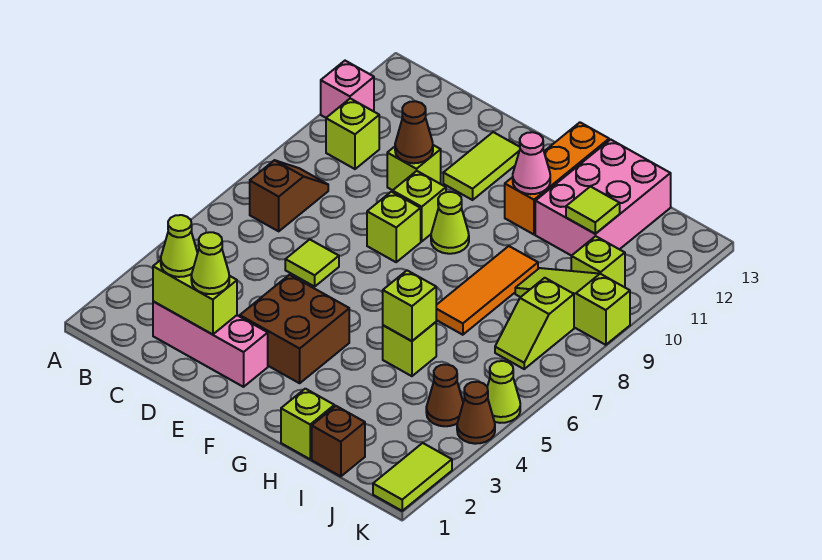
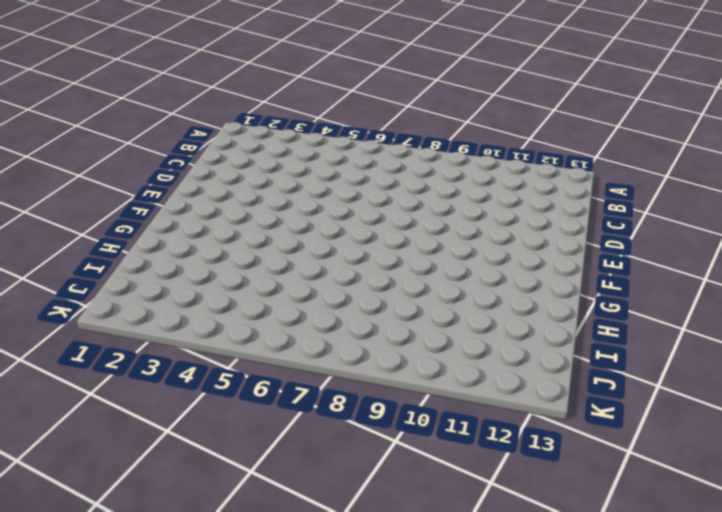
none -> pink brick A11 level 1
none -> brown slope B7:B8 level 1 top 7
none -> lime brick B10 level 1
none -> pink brick C2:E2 level 1

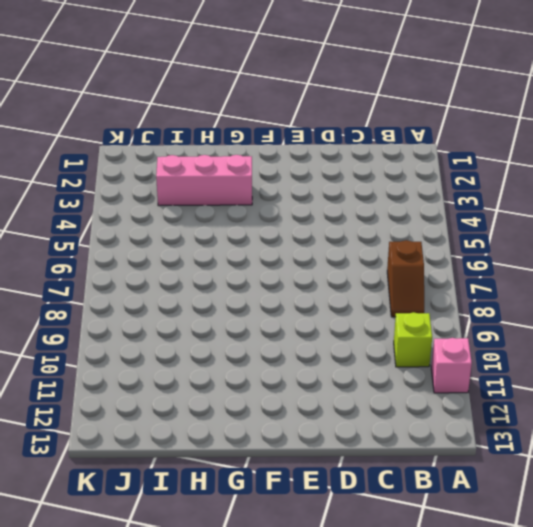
pink brick G3:I3 level 1 -> pink brick C2:E2 level 1
none -> lime tile D6 level 1
none -> lime brick D10 level 1
none -> brown brick E3:F4 level 1
none -> lime brick E8 level 1

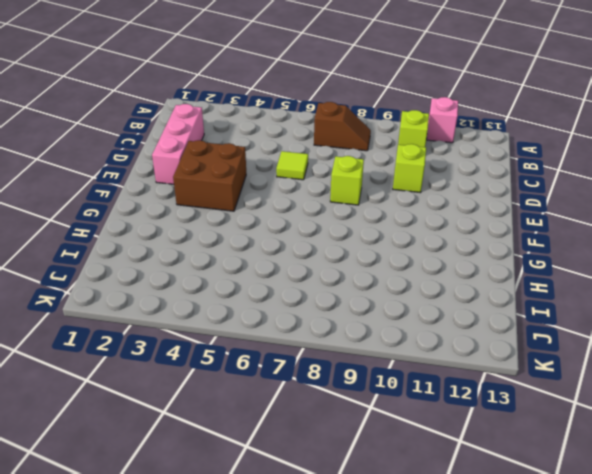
none -> lime brick E9 level 1
none -> lime tile E11:E12 level 1
none -> lime cone F9 level 1
none -> orange brick G11:G13 level 1

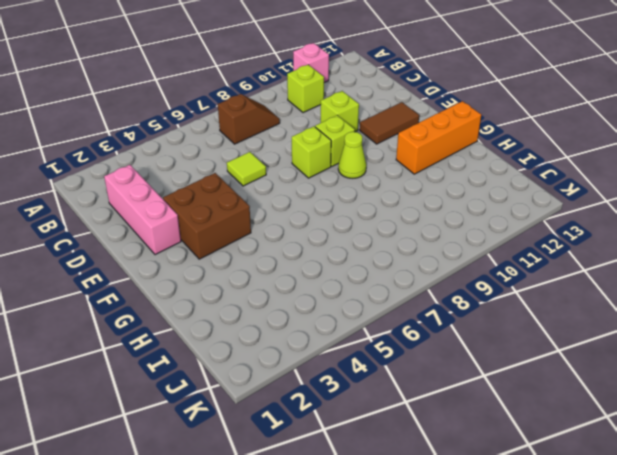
brown tile E11:E12 level 1 -> lime tile E11:E12 level 1
none -> lime brick H1 level 1
none -> lime brick H5 level 1
none -> orange tile H7:H9 level 1
none -> pink brick H11:I13 level 1

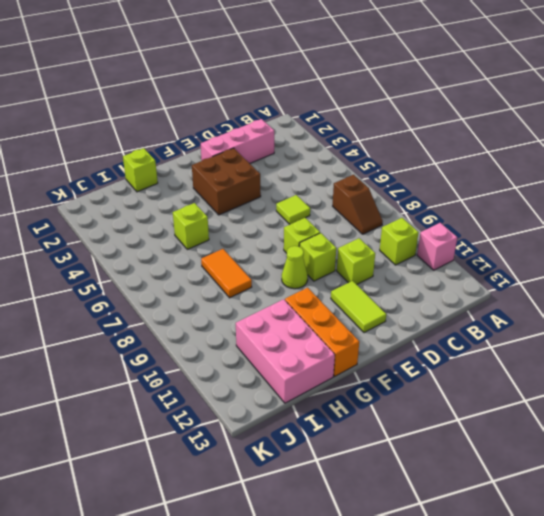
orange tile H7:H8 level 1 -> orange tile H7:H9 level 1
none -> brown brick I1 level 1
none -> lime slope I9:K9 level 1 top K
none -> brown cone J4 level 1
none -> lime slope J7:J8 level 1 top 8

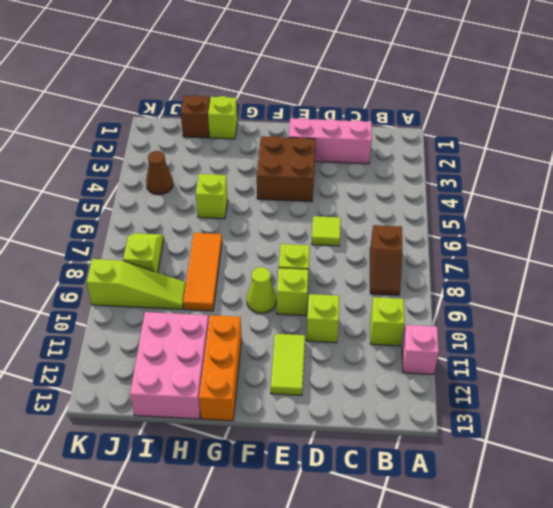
none -> lime brick J10 level 1
none -> lime tile K1:K2 level 1
none -> brown cone K4 level 1
none -> lime cone K5 level 1

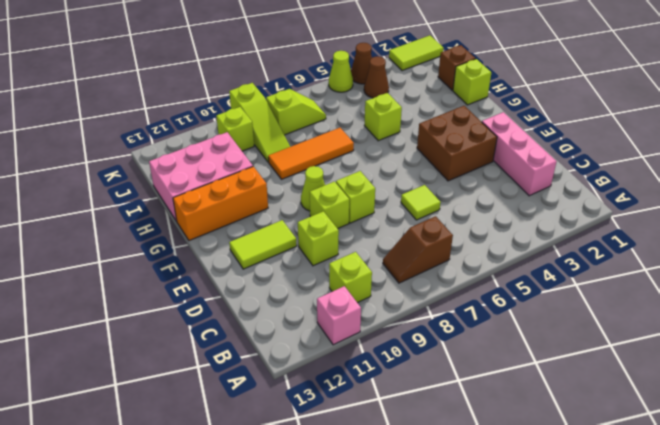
none -> lime brick C2:D2 level 2
none -> brown cone D10 level 2
none -> pink cone G11 level 2
none -> lime brick H5 level 2

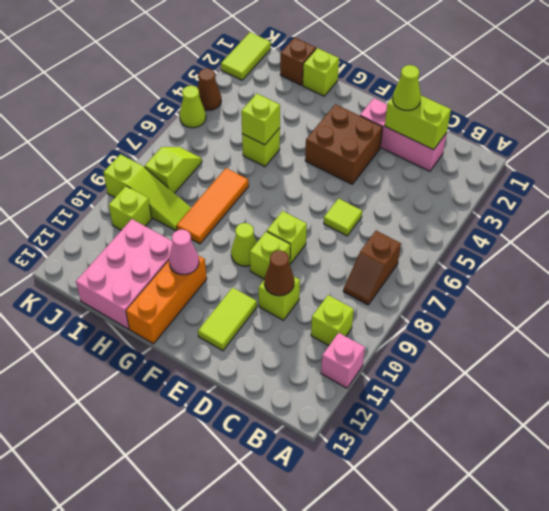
none -> brown cone J4 level 1
none -> lime tile I11 level 2
none -> lime cone C2 level 3

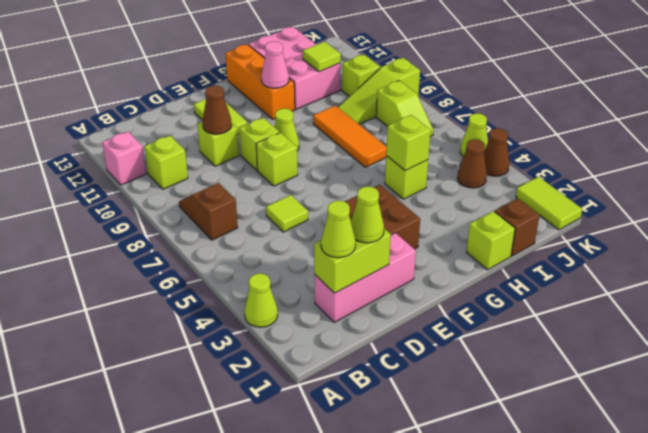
lime cone A3 level 1 -> none

